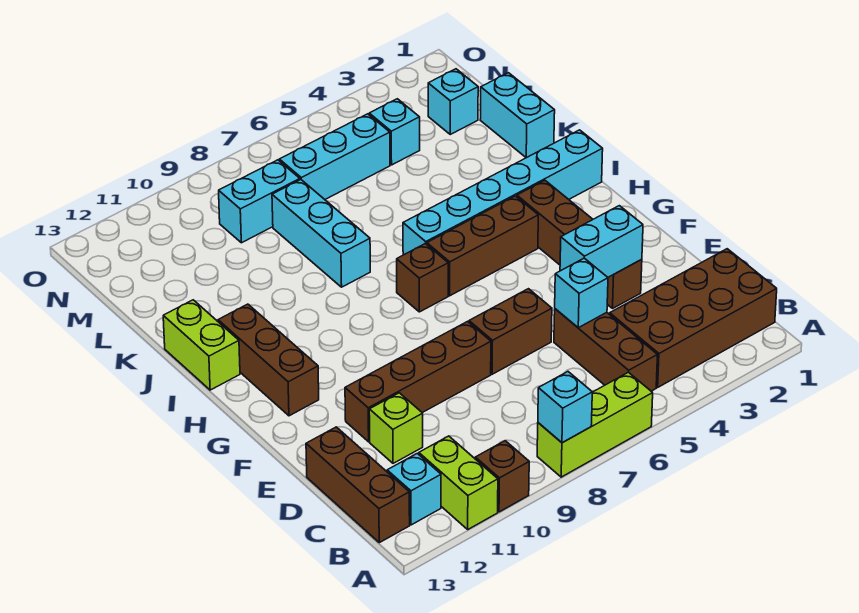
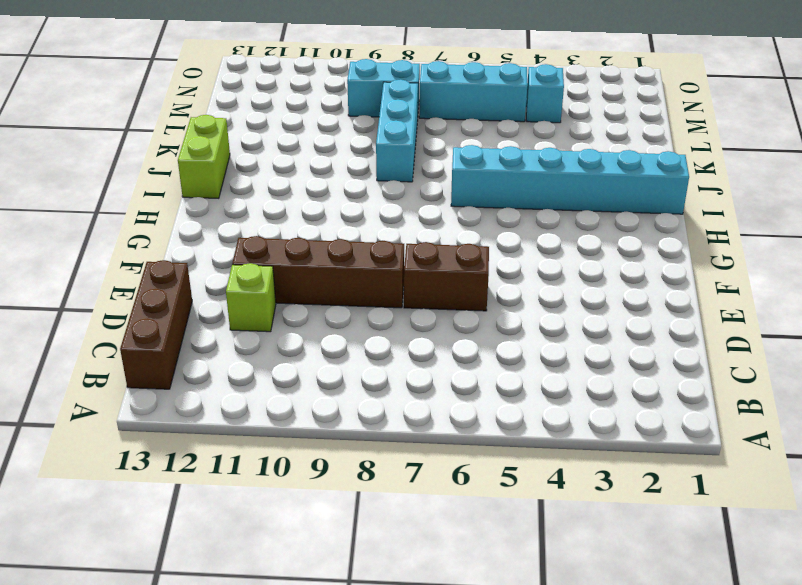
none -> lime brick A6:A8 level 1
none -> brown brick A10 level 1
none -> lime brick A11:B11 level 1

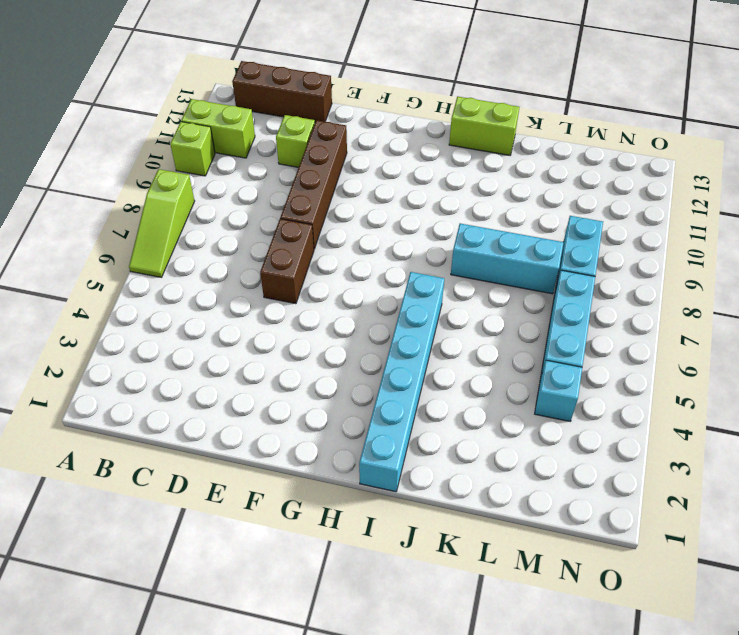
lime slope A6:A8 level 1 top 8 -> lime brick A6:A8 level 1
lime brick A10 level 1 -> brown brick A10 level 1
none -> brown brick B1:C4 level 1
none -> brown brick B5:D5 level 1
none -> cyan brick B12 level 1

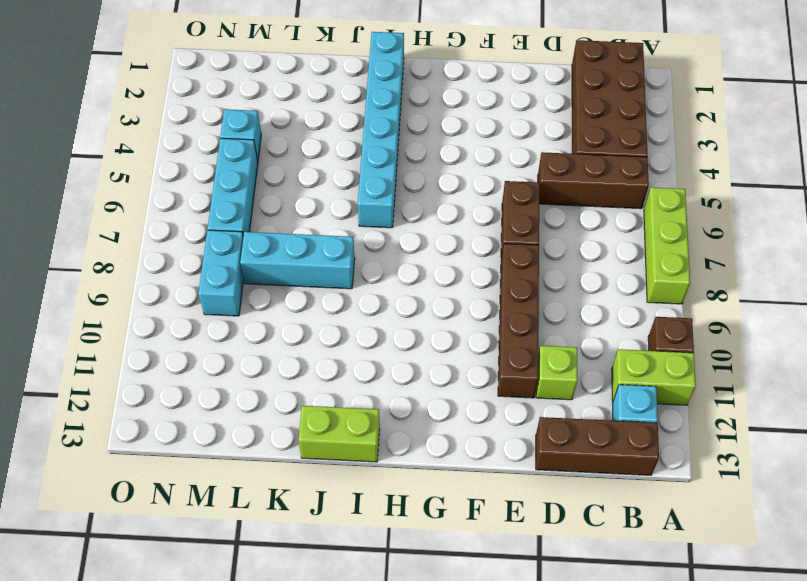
none -> brown brick E3:H3 level 1
none -> brown brick G12:I12 level 1
none -> brown brick H4:H6 level 1

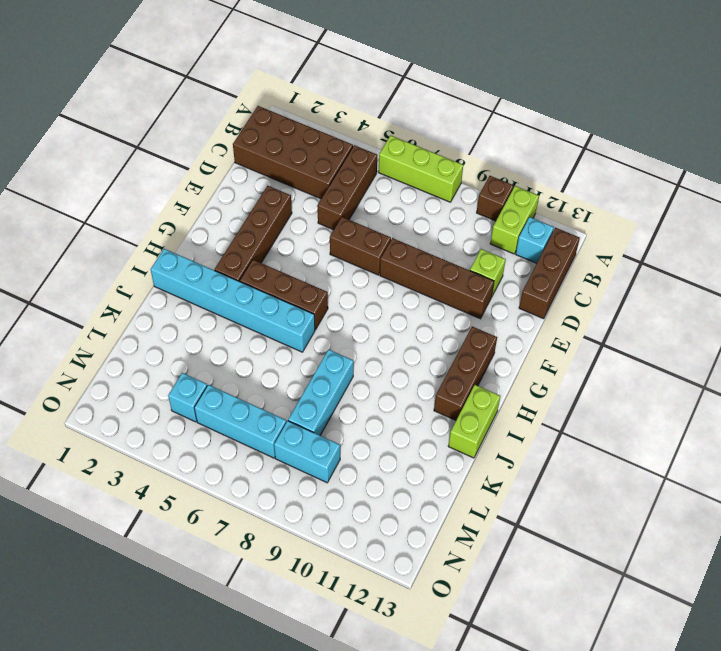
none -> brown brick H7 level 1
none -> cyan brick K1:L1 level 1
none -> cyan brick M2 level 1

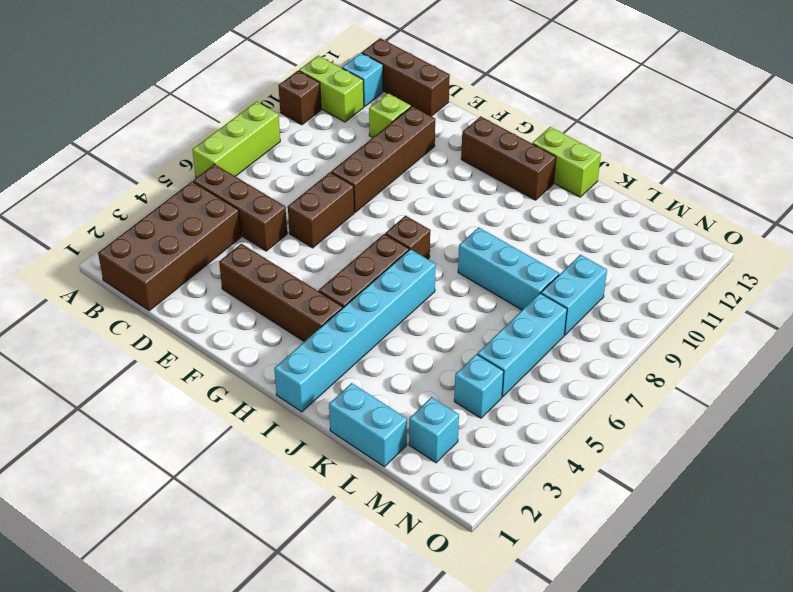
none -> cyan brick A8 level 2
none -> cyan brick D5 level 2
none -> cyan brick E3:E4 level 2

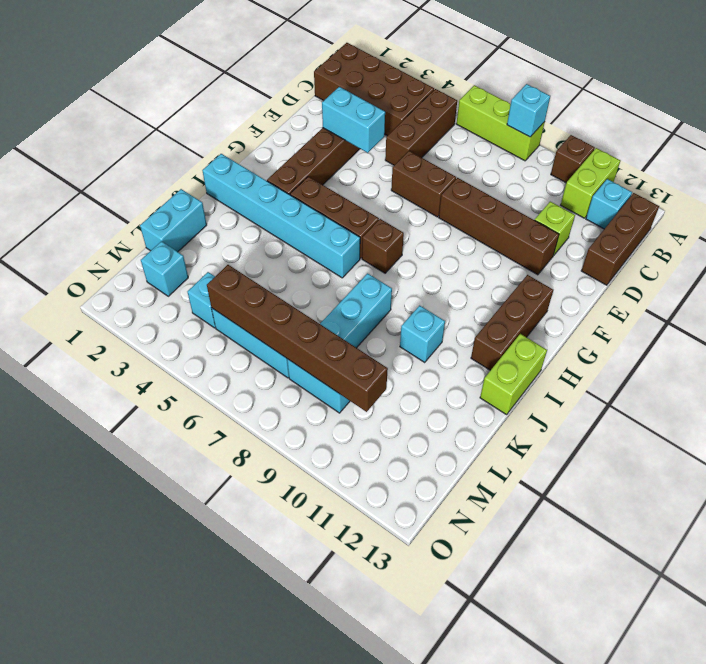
cyan brick J10 level 1 -> cyan brick D5 level 2
brown brick M5:M10 level 2 -> none

